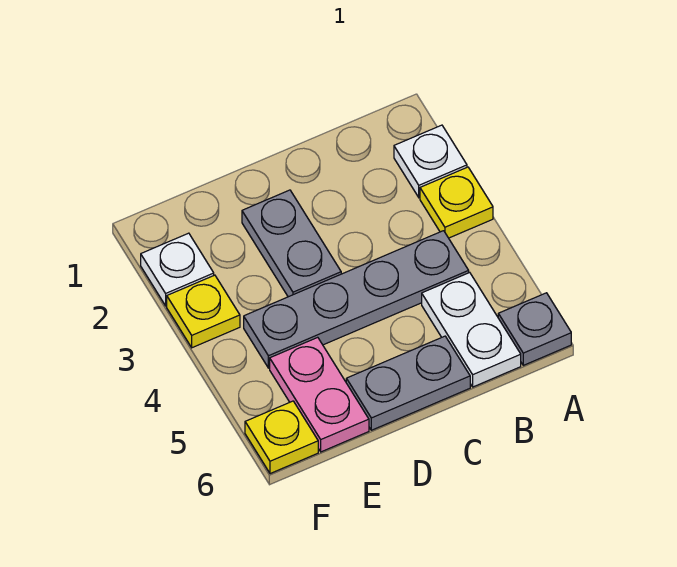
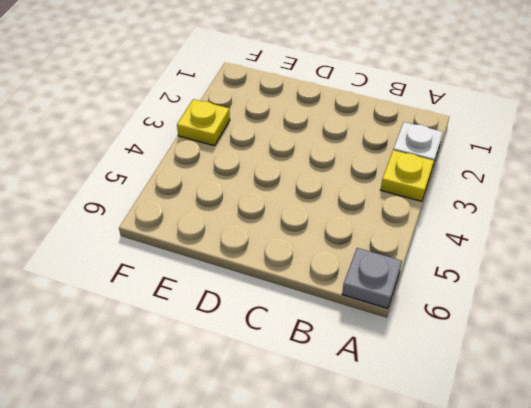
none -> grey plate B4:E4 level 1
none -> white plate B5:B6 level 1

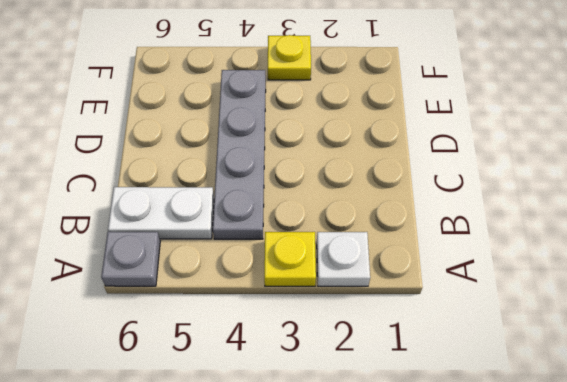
none -> grey plate C6:D6 level 1
none -> grey plate D2:D3 level 1

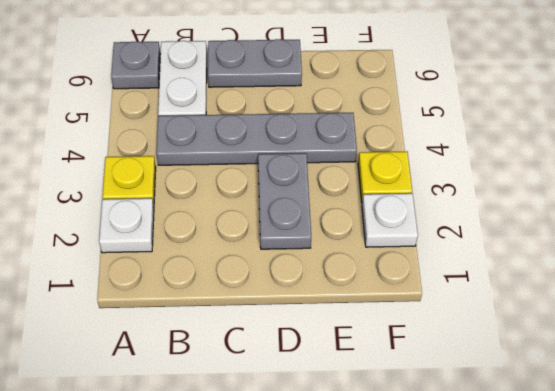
none -> pink plate E5:E6 level 1
none -> yellow plate F6 level 1

